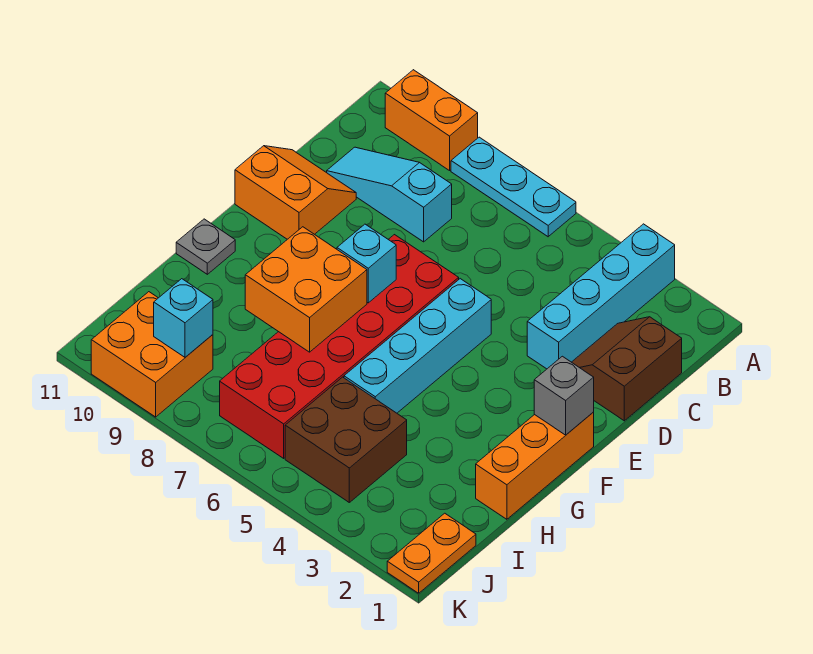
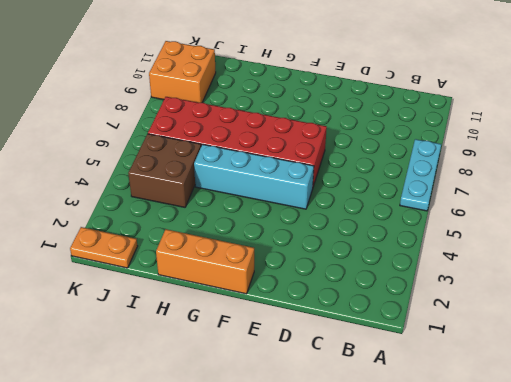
none -> cyan brick A3:D3 level 1
none -> orange brick A9:A10 level 1
none -> brown slope C1:D2 level 1 top 1

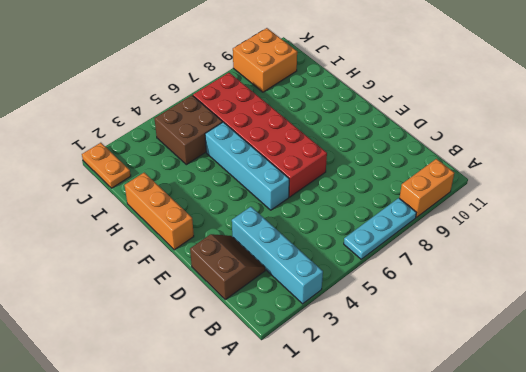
none -> cyan slope C8:C10 level 1 top 8
none -> orange slope D10:E11 level 1 top E
none -> grey plate G11 level 1

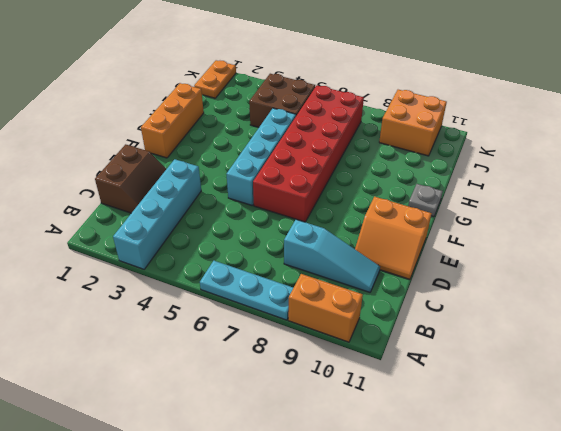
none -> grey brick F1 level 2
none -> cyan brick F7 level 2
none -> orange brick G7:H8 level 2

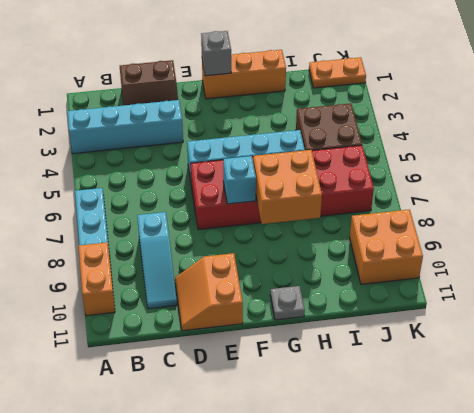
none -> cyan brick J9 level 2

